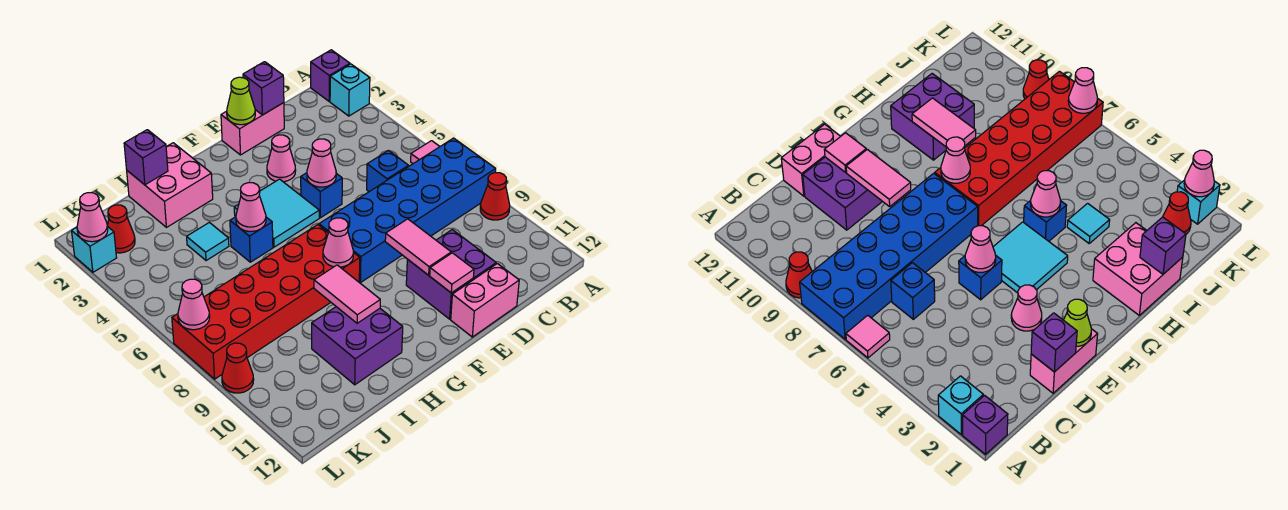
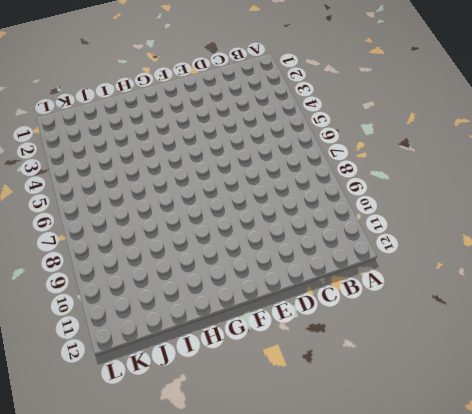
none -> purple brick A1 level 1
none -> cyan brick A2 level 1
none -> pink tile A6 level 1
none -> blue brick A7:F8 level 1

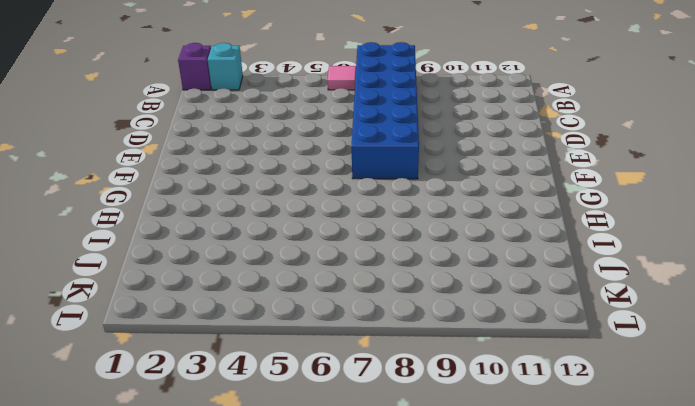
none -> red cone A9 level 1
none -> blue brick C6 level 1
none -> pink brick D1:E1 level 1
none -> purple brick D10:E11 level 1

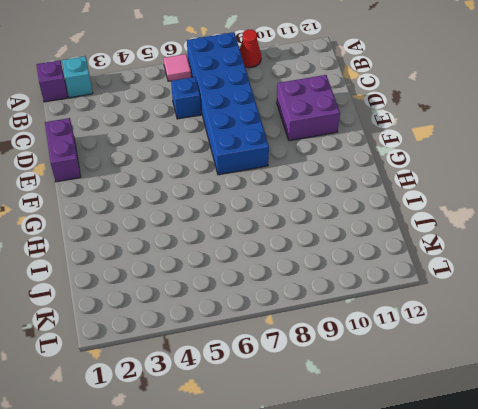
purple brick D1:E1 level 1 -> pink brick D1:E1 level 1
none -> pink brick D12:E12 level 1
none -> pink cone E3 level 1
none -> blue brick E5 level 1
none -> cyan tile F4:G5 level 1

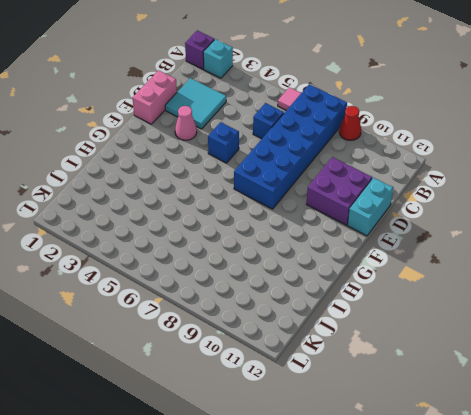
cyan tile C2:D3 level 1 -> cyan tile F4:G5 level 1
cyan brick D12:E12 level 1 -> pink brick D12:E12 level 1
none -> red brick G7:L8 level 1
none -> pink brick H1:I2 level 1
none -> blue brick H5 level 1
none -> purple brick H10:I11 level 1

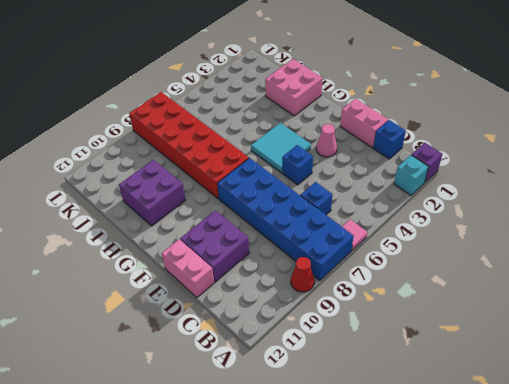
blue brick C1 level 1 -> blue brick H5 level 1
none -> cyan tile I4 level 1
none -> red cone K2 level 1
none -> cyan brick L2 level 1
none -> red cone L9 level 1

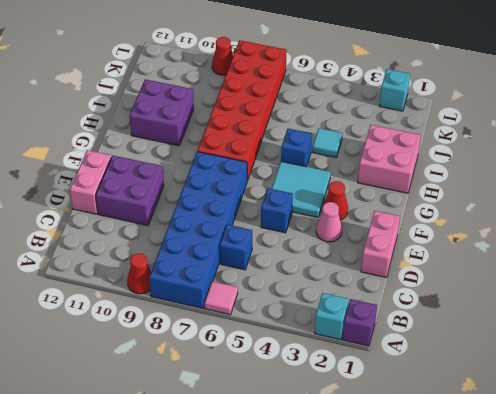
red cone F3 level 1 -> red cone K2 level 1
none -> purple brick D1 level 2
none -> lime cone E1 level 2
none -> pink cone E5 level 2
none -> pink tile E9:E10 level 2

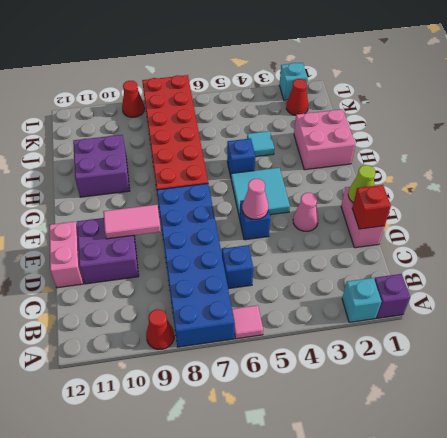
red brick D1 level 2 -> purple brick D1 level 2
none -> pink tile E11 level 2
none -> pink cone G8 level 2
none -> pink cone H5 level 2
none -> pink tile H9:H10 level 2

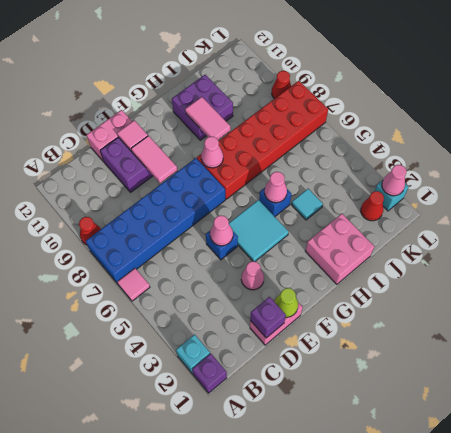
none -> blue brick C6 level 1
none -> purple brick I1 level 2
none -> pink cone L7 level 2

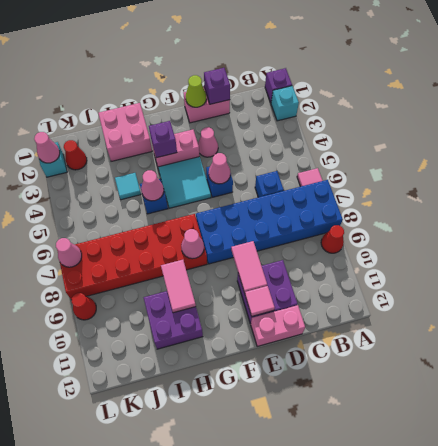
pink brick F3:G3 level 1 -> none
purple brick G3 level 2 -> purple brick I1 level 2

